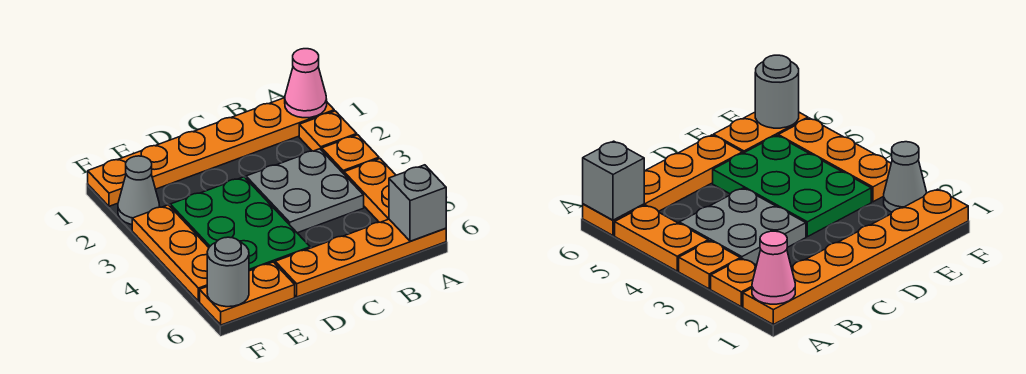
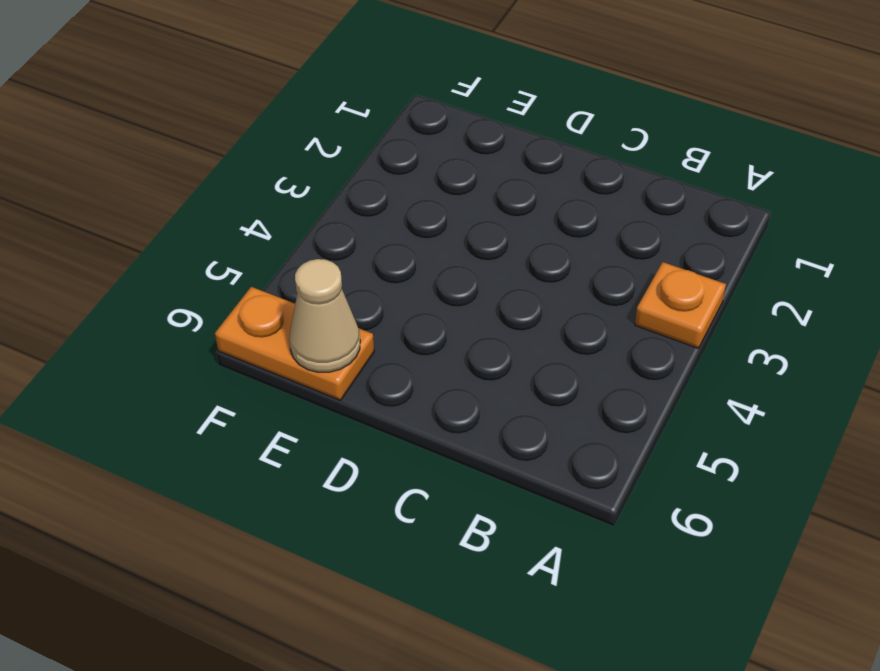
tan cone E6 level 2 -> none
none -> orange plate A1:F1 level 1
none -> orange plate A2 level 1
none -> orange plate A4:A5 level 1

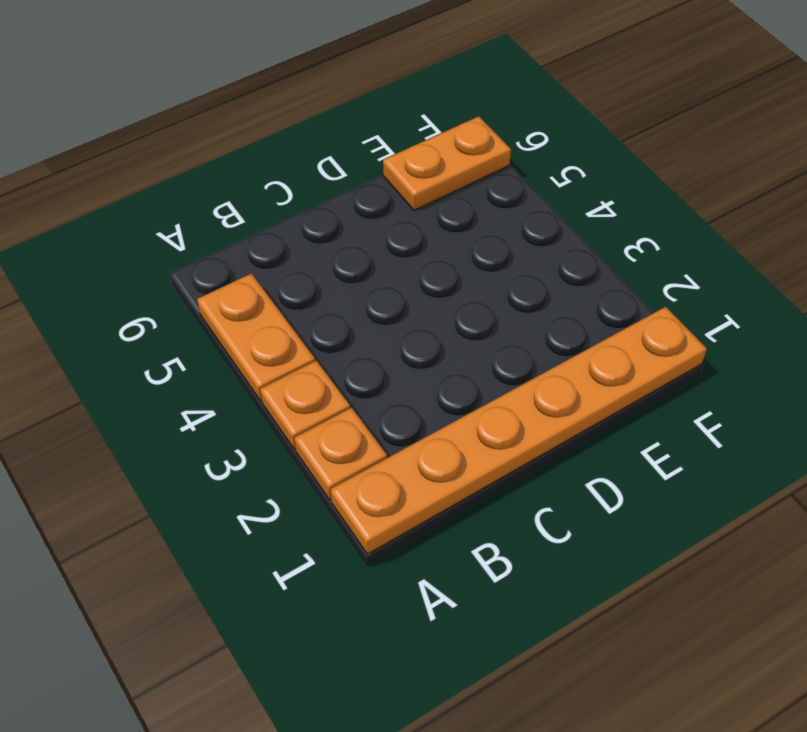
none -> orange plate A6:D6 level 1
none -> grey plate B3:C4 level 1
none -> green plate D3:E5 level 1

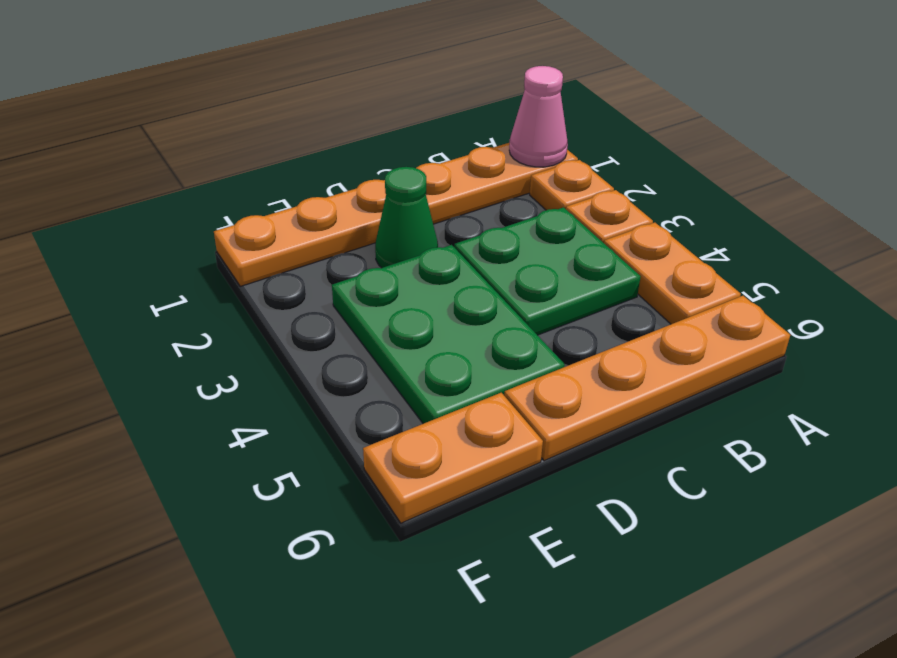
green plate B3:C4 level 1 -> grey plate B3:C4 level 1
green cone D2 level 1 -> none
none -> grey cone F2 level 1
none -> orange plate F3:F5 level 1
none -> grey brick A6 level 2

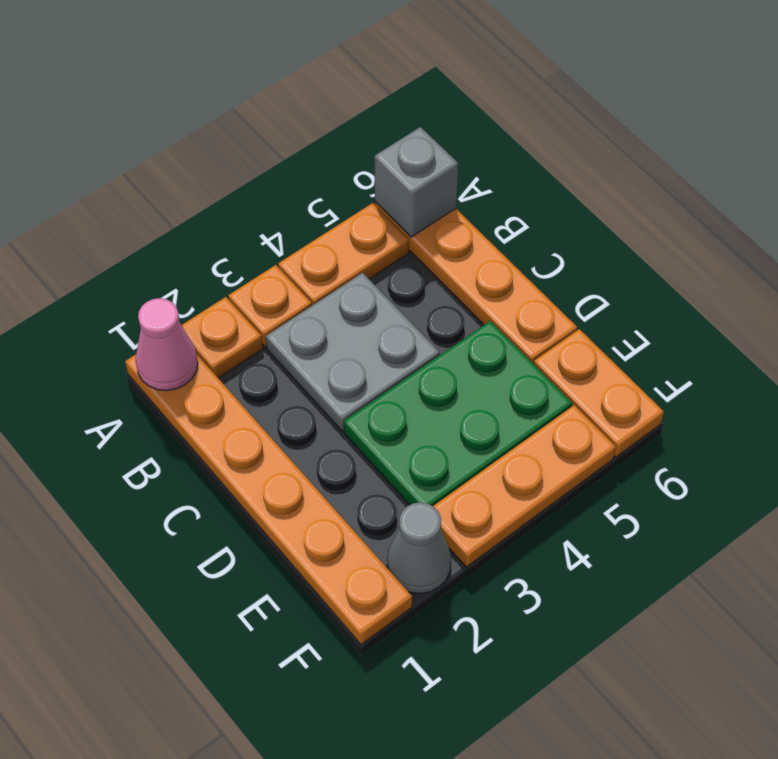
none -> grey round brick F6 level 2

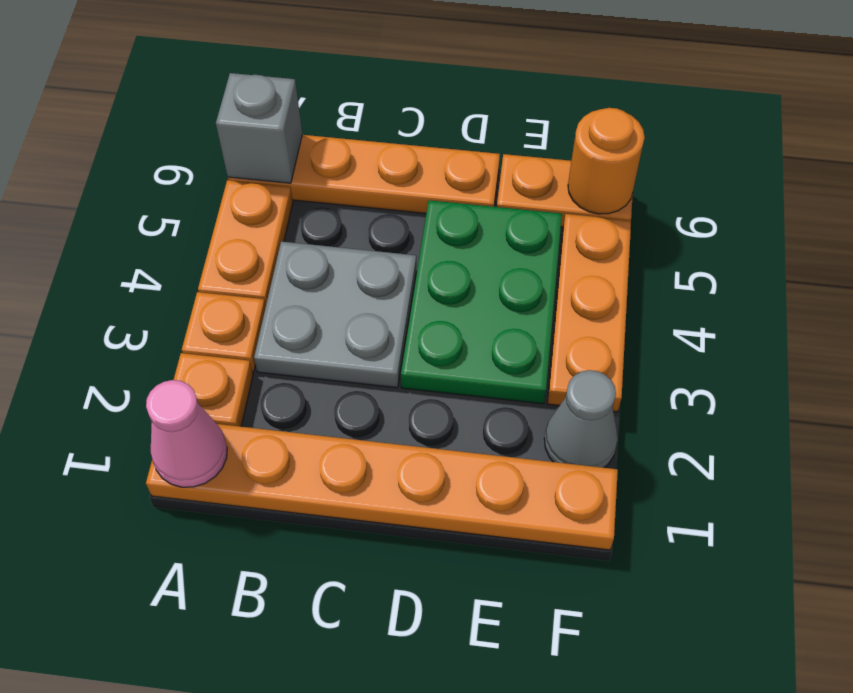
orange round brick F6 level 2 -> grey round brick F6 level 2

